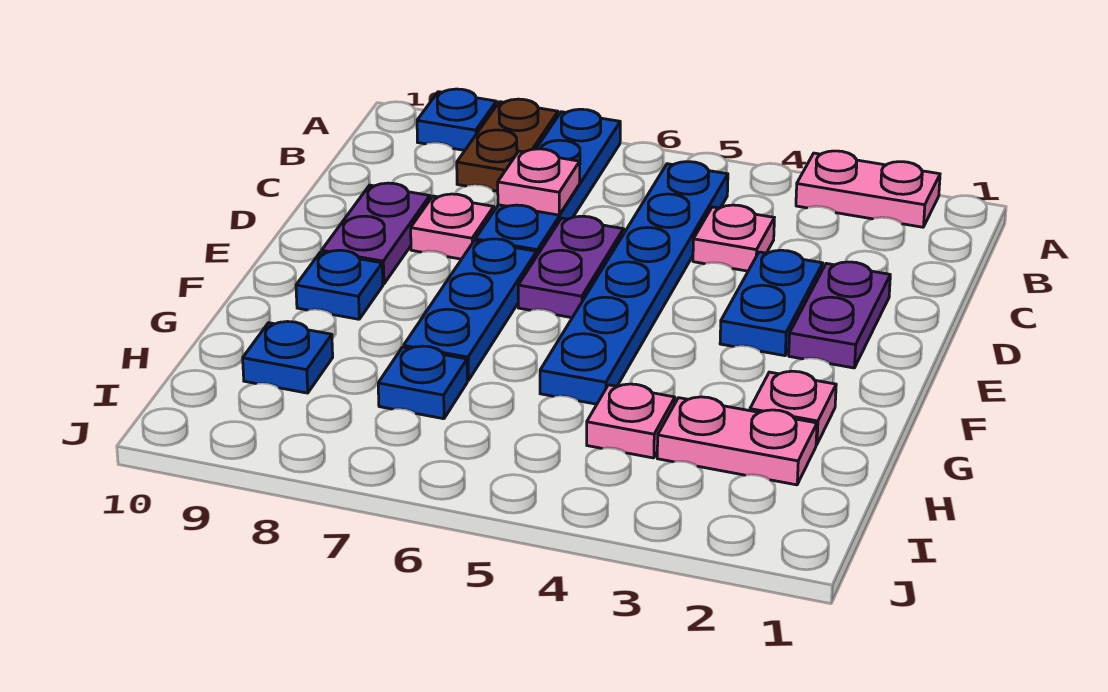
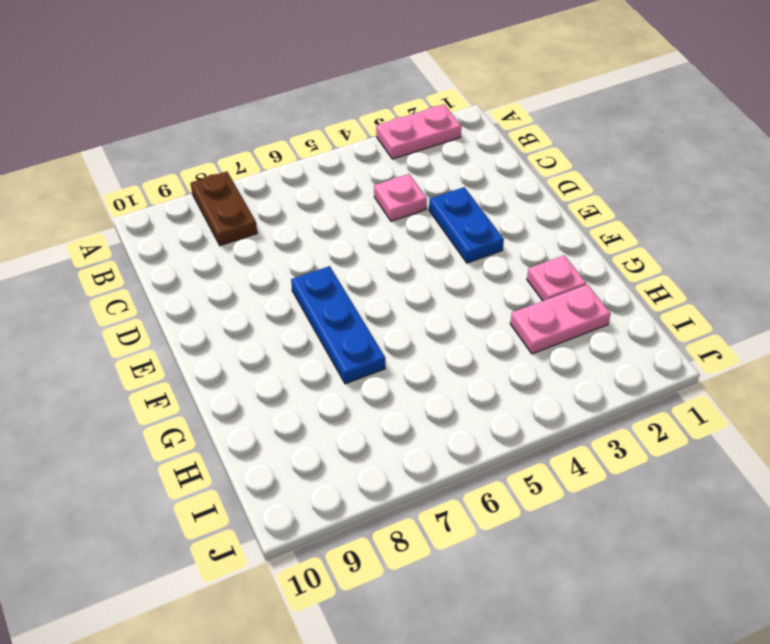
none -> blue plate A7:D7 level 1
none -> blue plate A9 level 1
none -> blue plate B5:G5 level 1

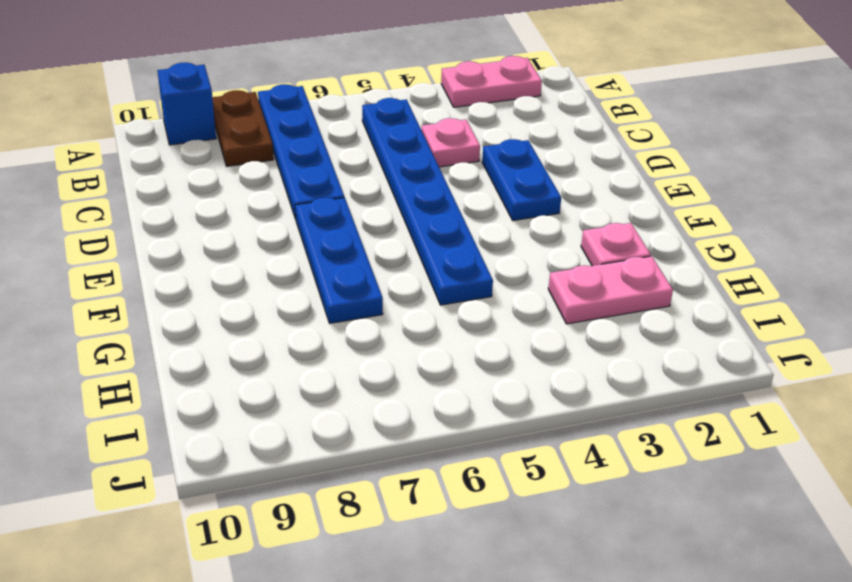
blue brick A9 level 1 -> blue plate A9 level 1
none -> purple plate D2:E2 level 1
none -> purple plate D6:E6 level 1
none -> pink plate D8 level 1

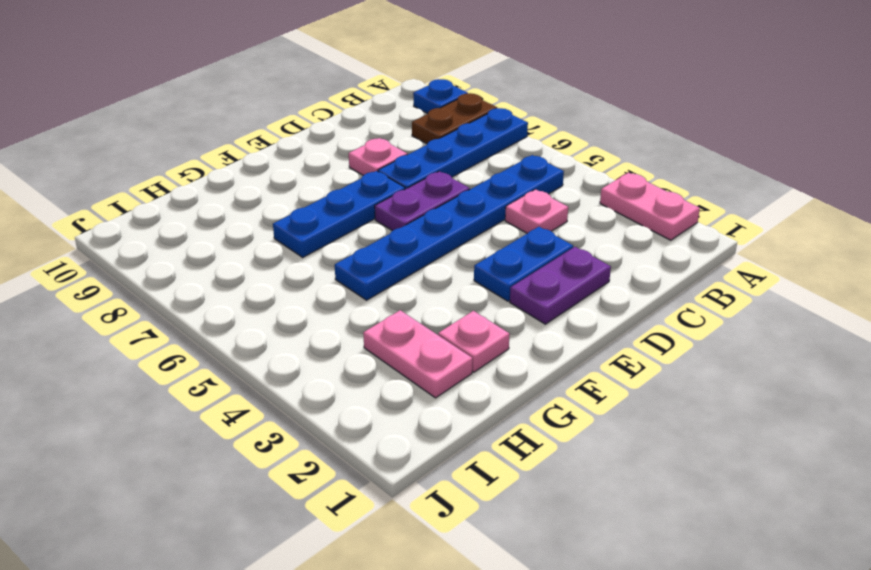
none -> purple plate D9:E9 level 1
none -> blue plate F9 level 1
none -> pink plate H4 level 1

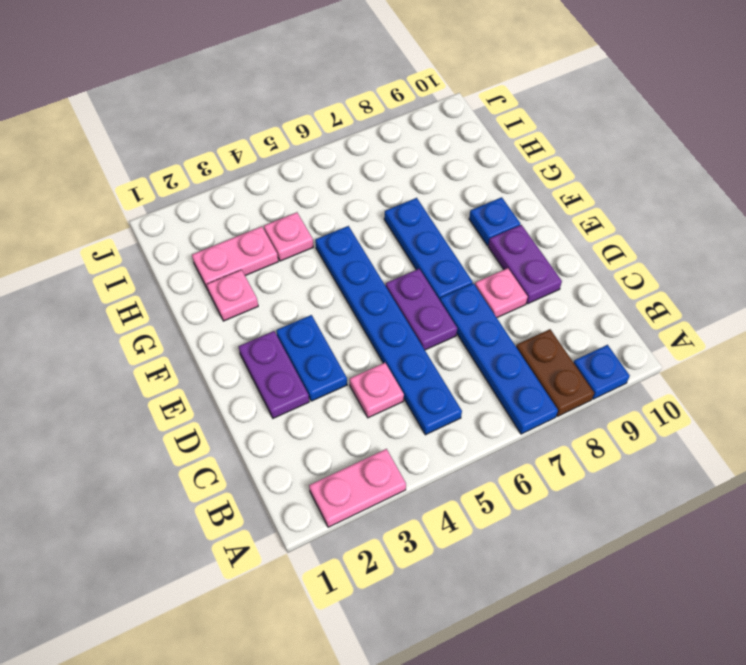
none -> blue plate H7 level 1
none -> blue plate H9 level 1
none -> pink plate C7 level 2

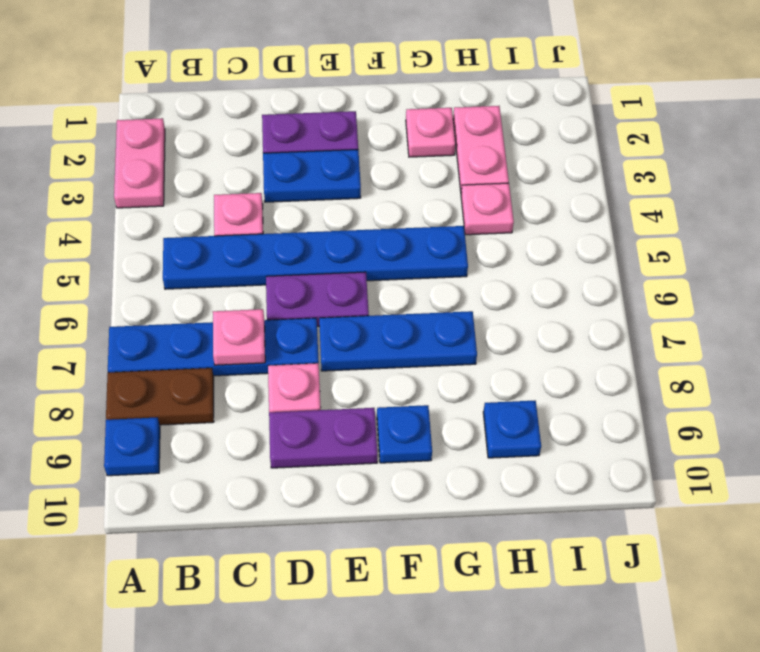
none -> blue plate H7 level 1

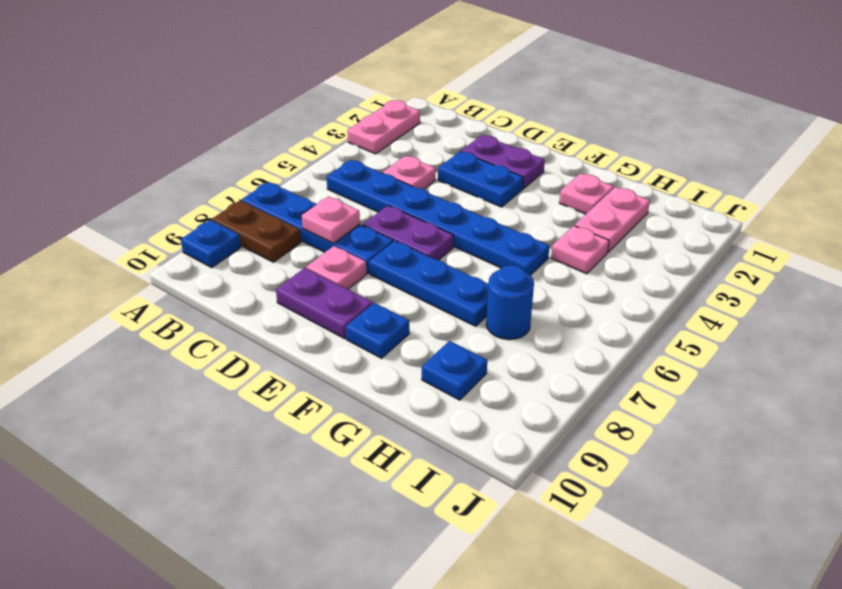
blue round brick H7 level 1 -> blue plate H7 level 1

